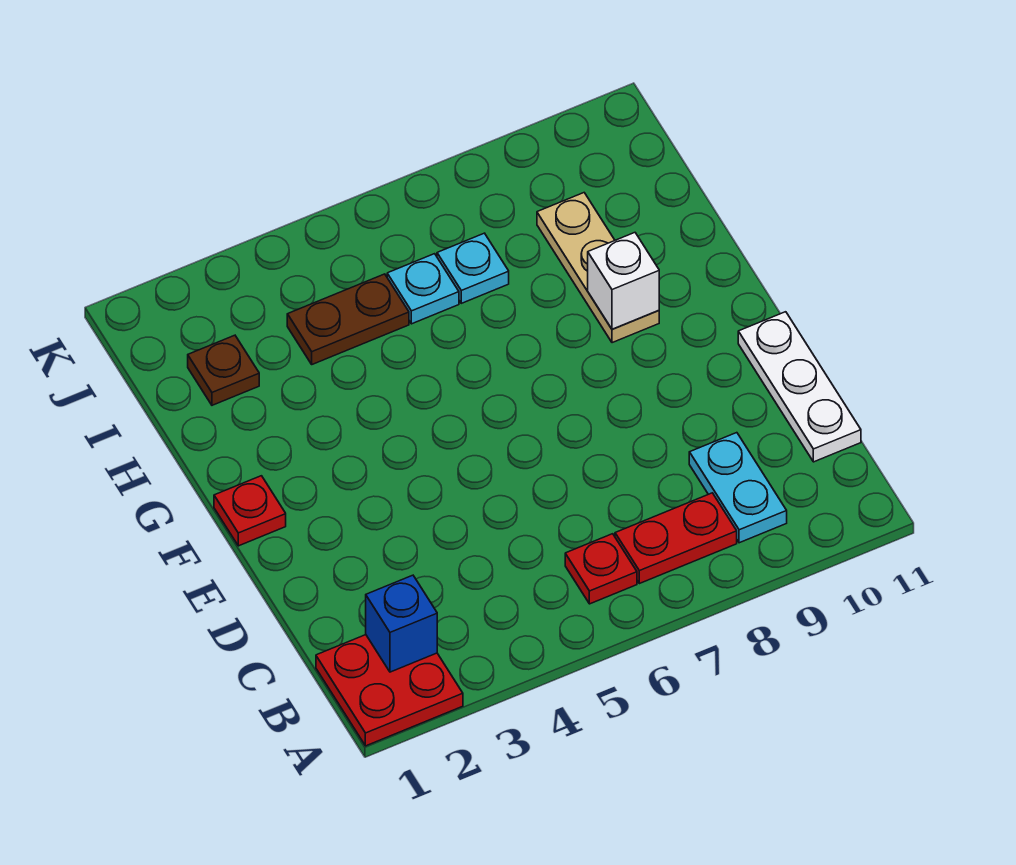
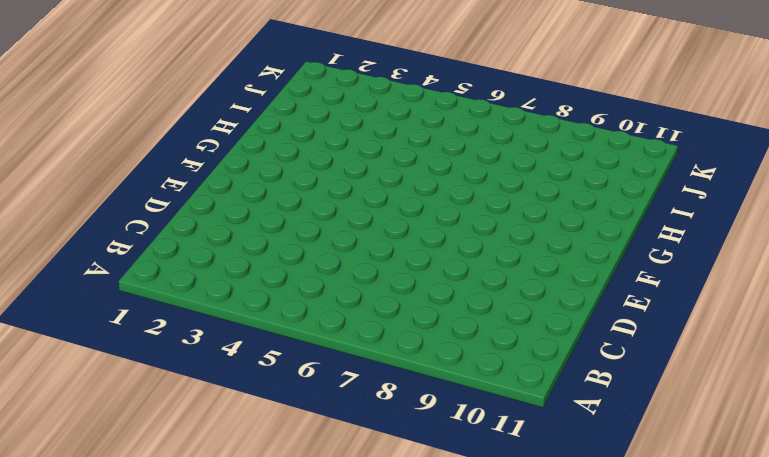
none -> red plate A1:B2 level 1
none -> red plate B6 level 1
none -> red plate B7:B8 level 1

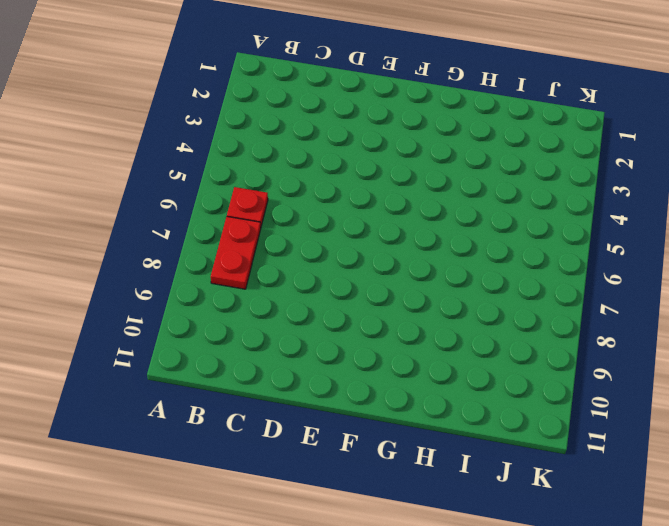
none -> red plate A1:B2 level 1
none -> cyan plate B9:C9 level 1
none -> white plate C11:E11 level 1

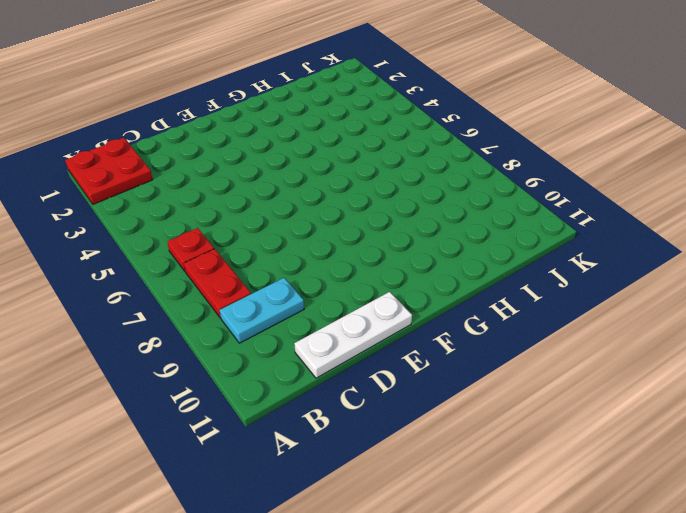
none -> red plate F1 level 1
none -> tan plate G9:I9 level 1
none -> brown plate I2 level 1

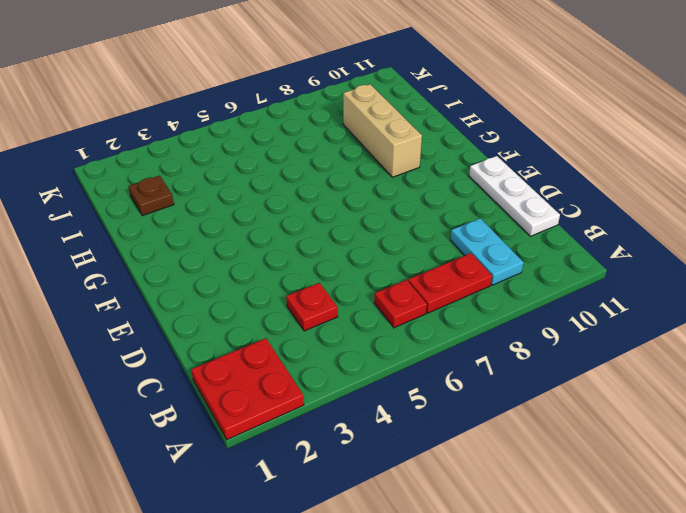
red plate C4 level 1 -> red plate F1 level 1
tan brick G9:I9 level 1 -> tan plate G9:I9 level 1
none -> brown plate I4:I5 level 1
none -> cyan plate I6 level 1
none -> cyan plate I7 level 1

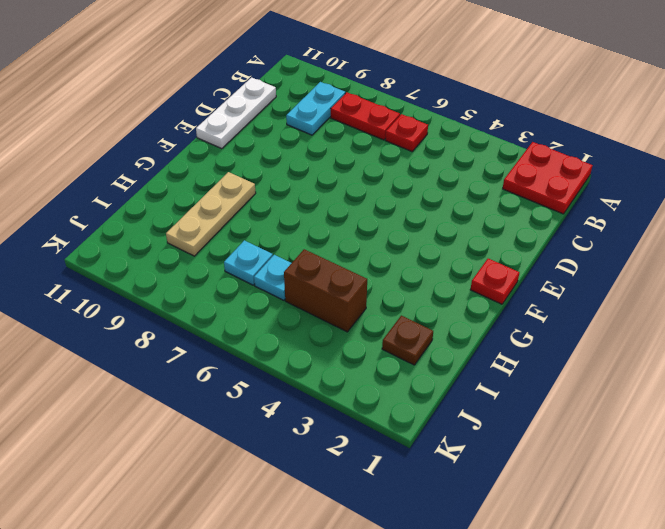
brown brick I4:I5 level 1 -> brown plate I4:I5 level 1
none -> blue brick B2 level 2
none -> white brick G9 level 2

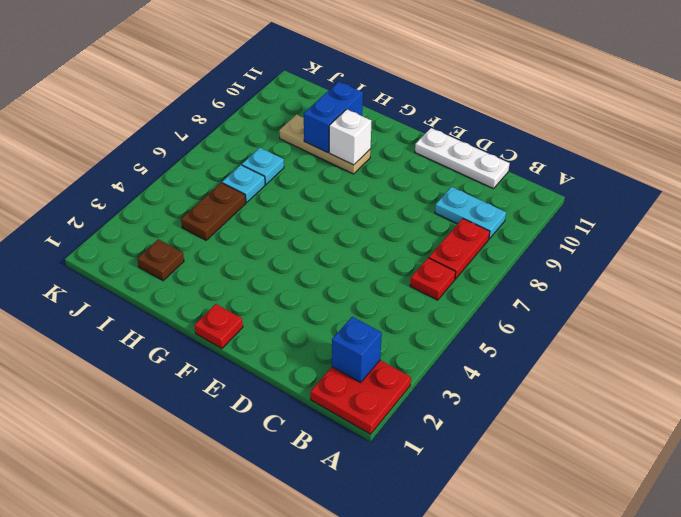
blue brick H9:H10 level 2 -> none

